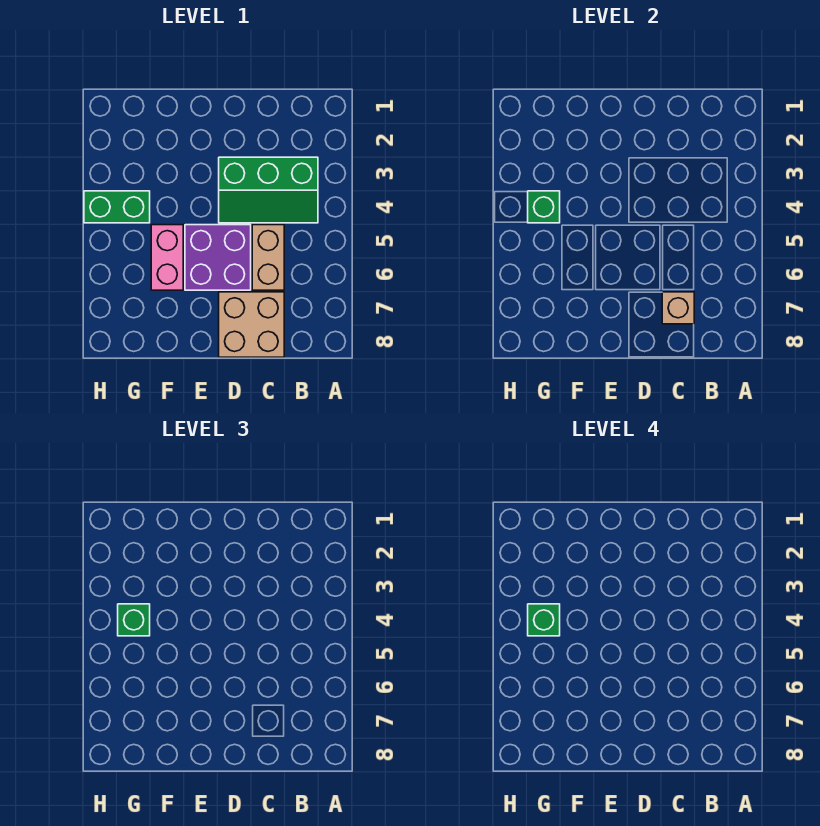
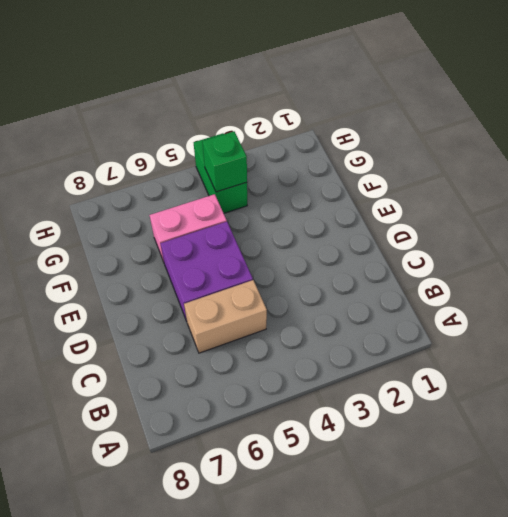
none -> green slope B3:D4 level 1 top 3
none -> tan brick C7:D8 level 1

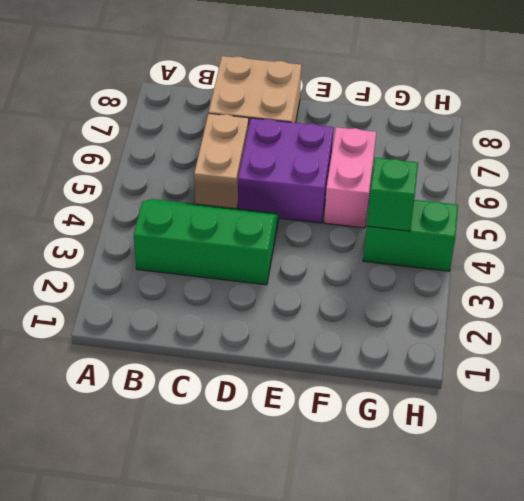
none -> tan brick C7 level 2
none -> green brick G4 level 3

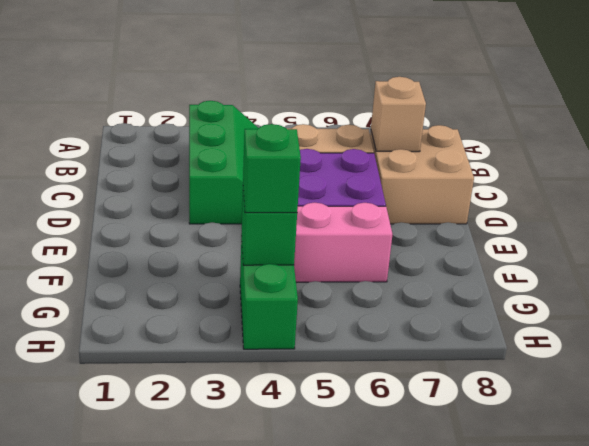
none -> green brick G4 level 4

